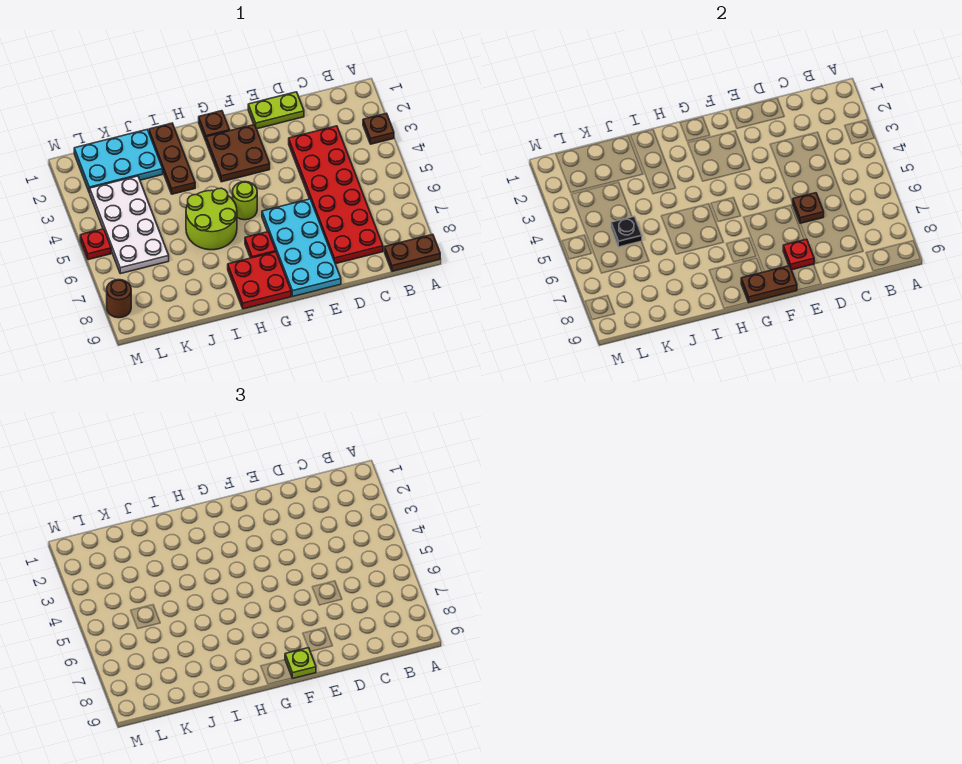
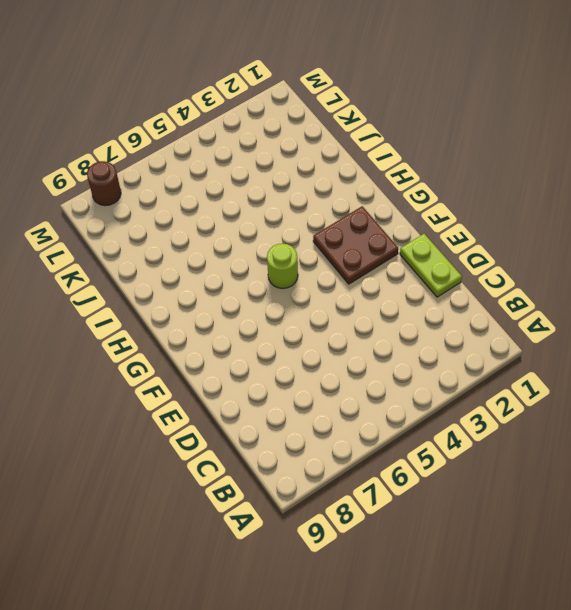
none -> brown plate A3 level 1
none -> brown plate A9:B9 level 1
none -> red plate C3:D8 level 1

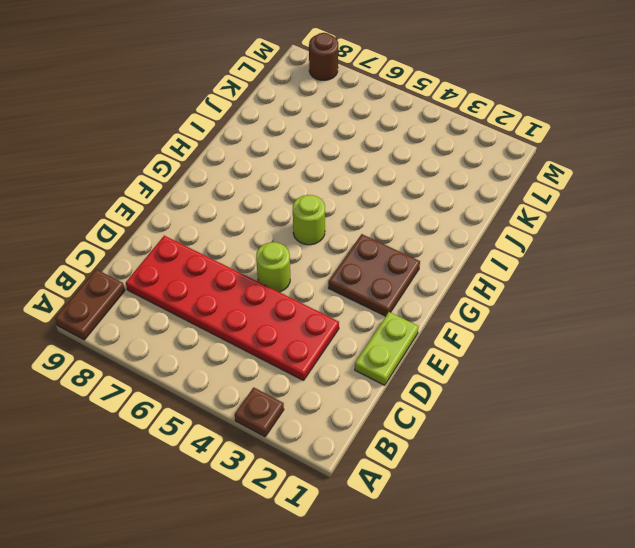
lime round brick E5 level 1 -> none
none -> cyan plate E6:F9 level 1
none -> brown plate G1 level 1
none -> red plate G7 level 1

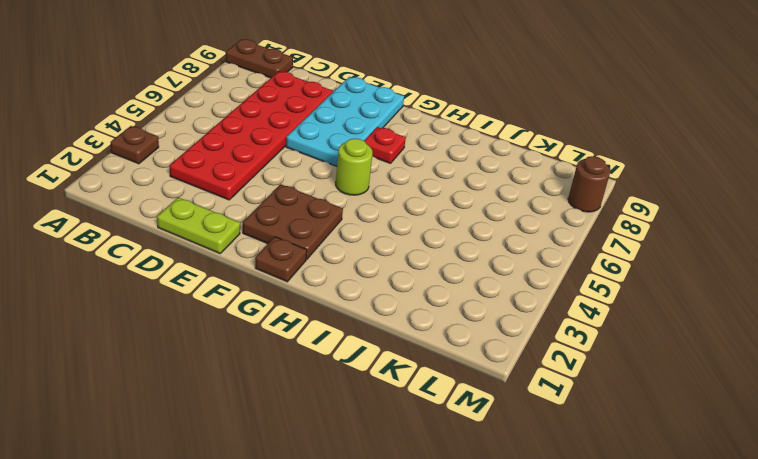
none -> red plate G8:H9 level 1
none -> lime round brick H5:I6 level 1
none -> brown plate I1:I3 level 1

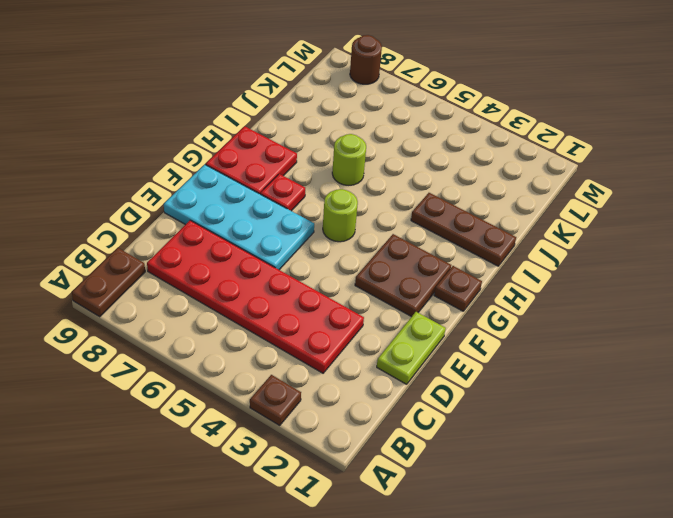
lime round brick I6 level 1 -> lime round brick H5:I6 level 1
none -> cyan plate J1:L2 level 1
none -> white plate K3:L6 level 1
none -> red plate M5 level 1

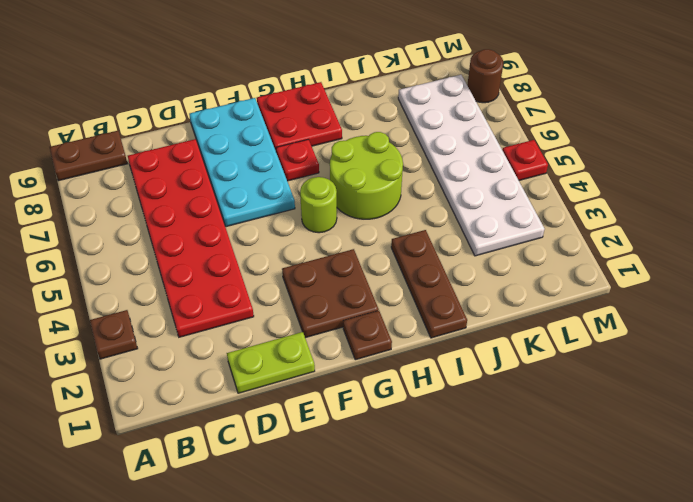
white plate K3:L8 level 1 -> white plate K3:L6 level 1
none -> cyan plate J1:L2 level 1
none -> brown plate D6 level 2
none -> red plate E8 level 2

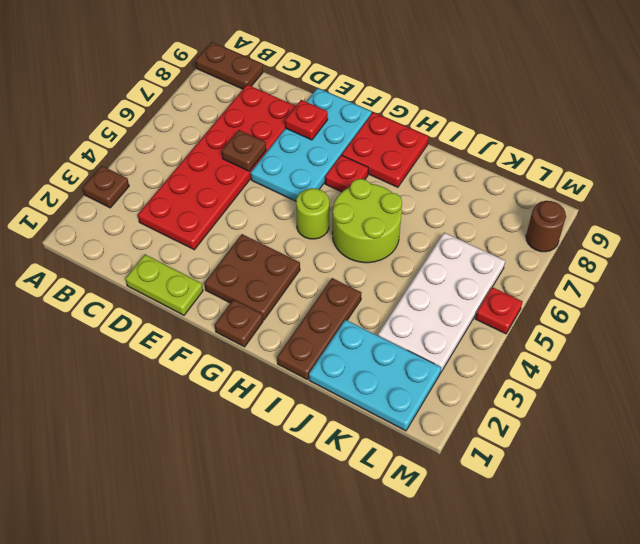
none -> brown plate F9:G9 level 2
none -> black plate K5 level 2
none -> lime plate F9 level 3

